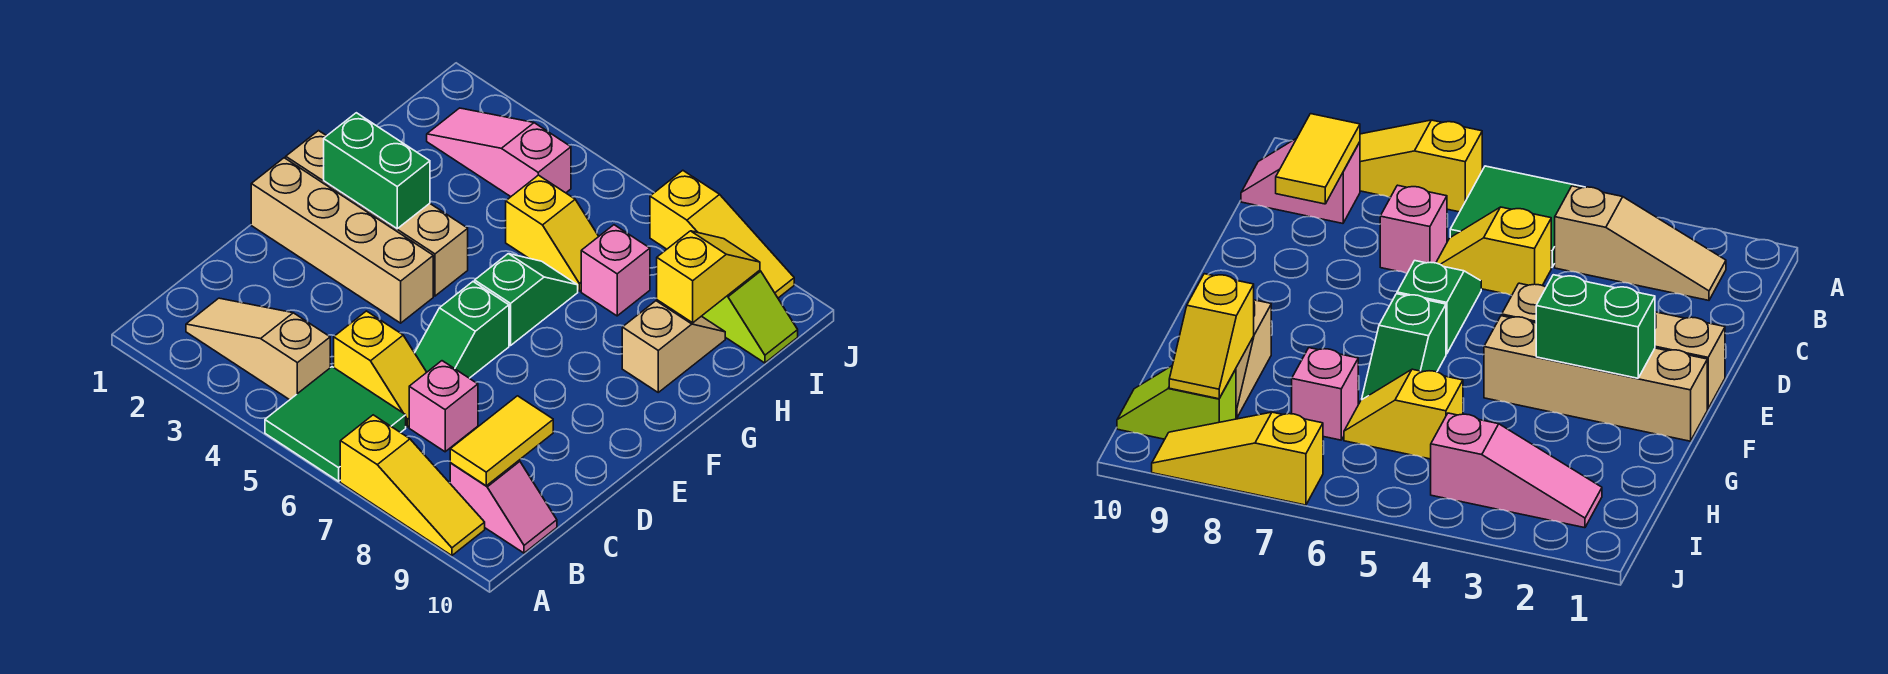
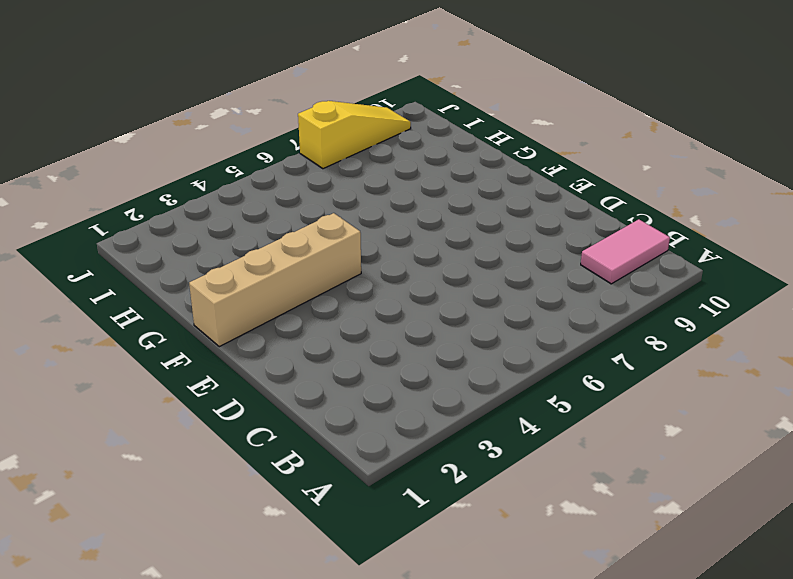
pink tile B9:B10 level 1 -> pink slope B9:B10 level 1 top 9
none -> green tile A5:B6 level 1
none -> yellow slope A7:A9 level 1 top 7
none -> tan slope B2:B4 level 1 top 4

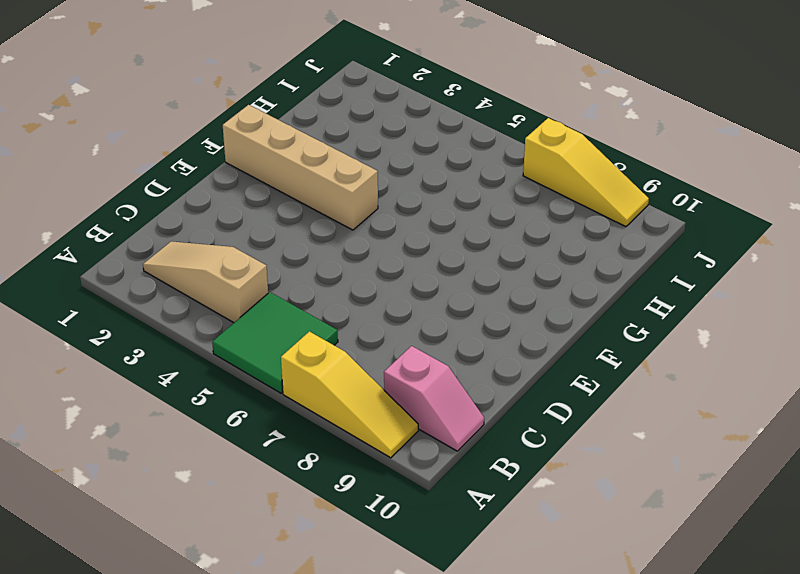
none -> yellow slope C5:C6 level 1 top 5
none -> pink brick C7 level 1
none -> green slope D6:E6 level 1 top E

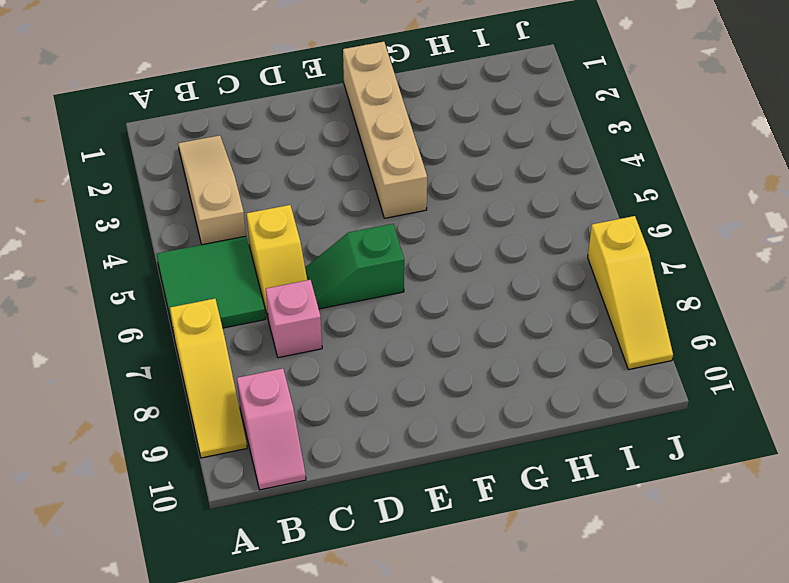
none -> tan brick E1:E4 level 1
none -> green slope F6:G6 level 1 top F
none -> tan slope G9:H9 level 1 top G

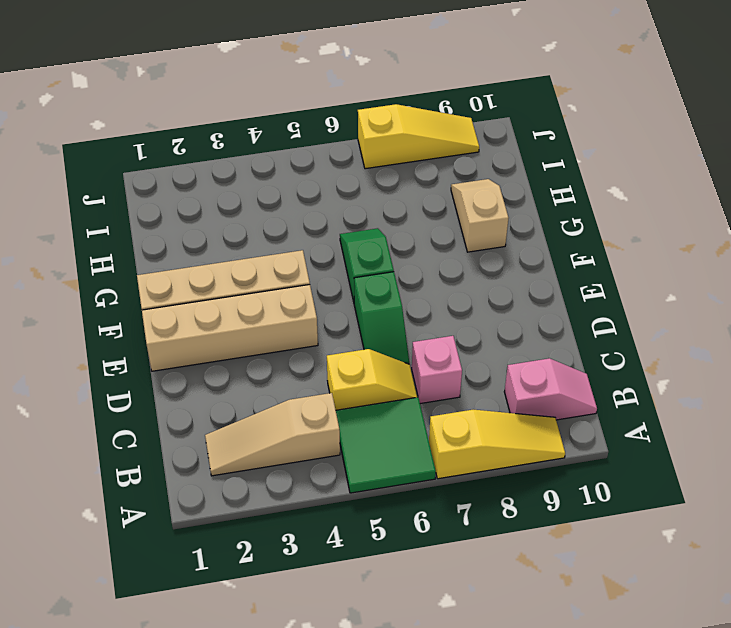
none -> yellow slope H5:H6 level 1 top 5
none -> pink brick H7 level 1
none -> pink slope I2:I4 level 1 top 4

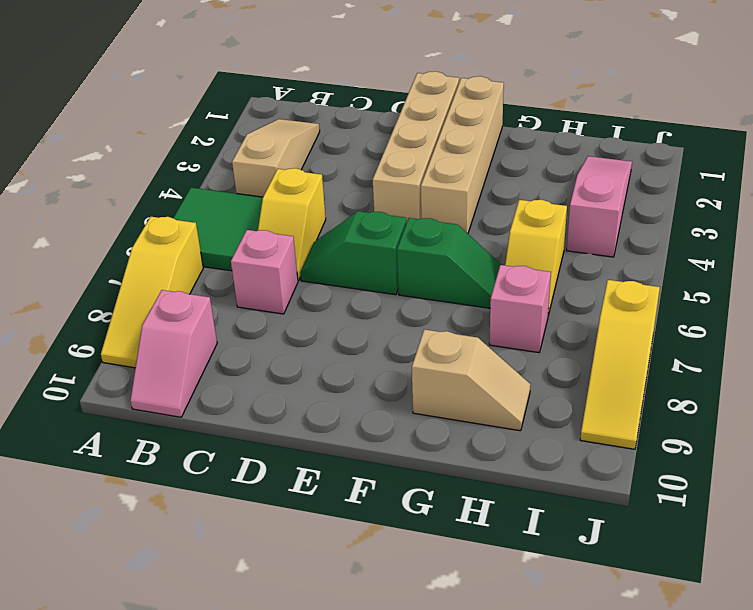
none -> lime slope I9:I10 level 1 top 9
none -> yellow tile B9:C9 level 2
none -> green brick F2:F3 level 2

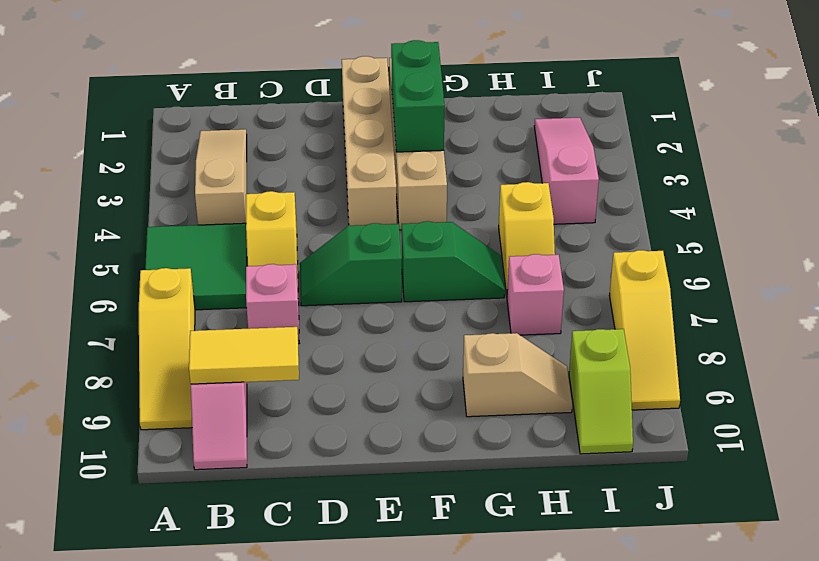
none -> yellow slope H9:I9 level 2 top H

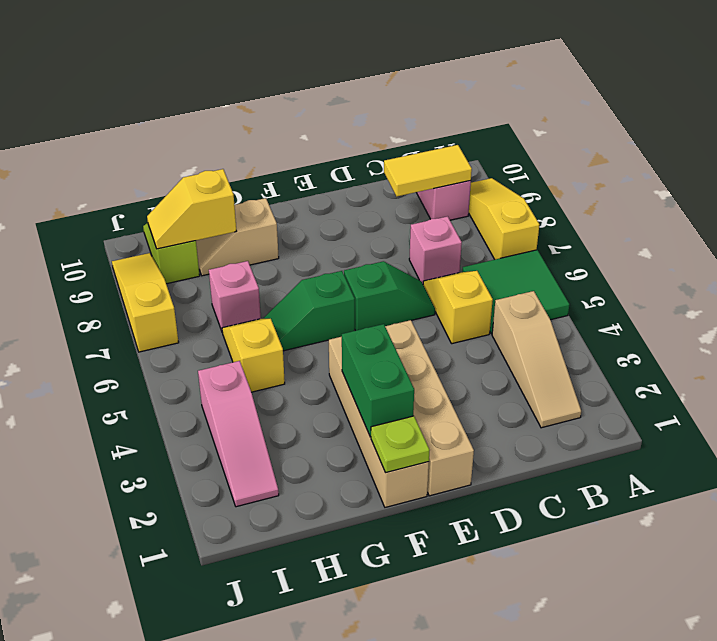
lime plate F1 level 2 -> none

